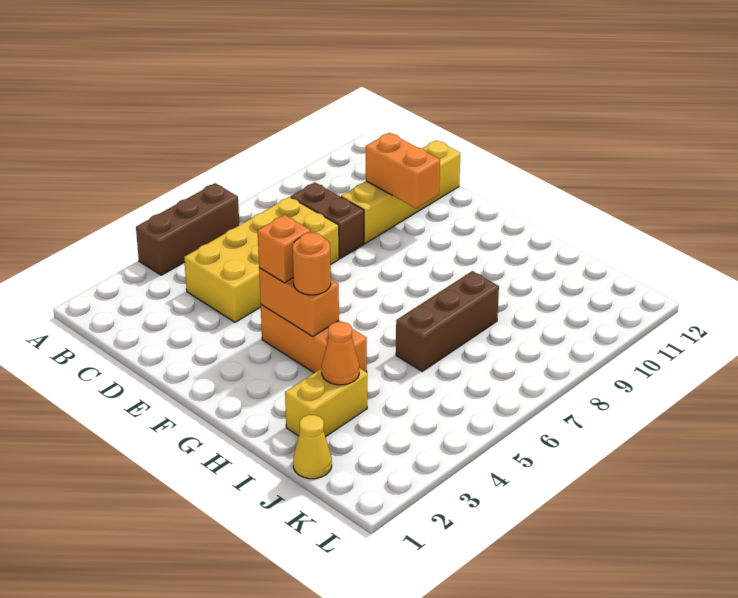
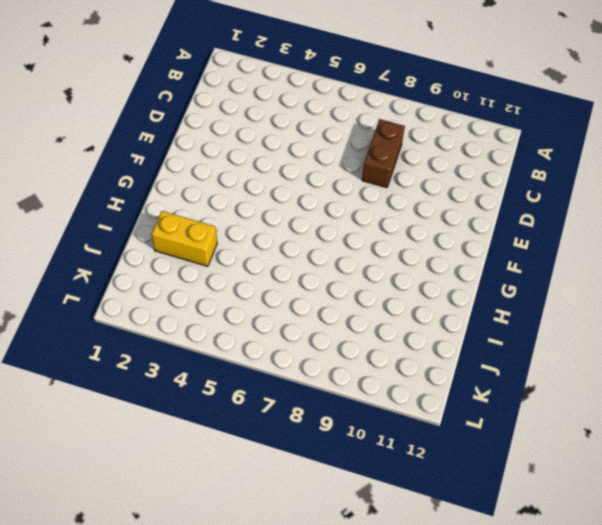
none -> brown brick A4:A6 level 1
none -> yellow brick C4:D7 level 1
none -> yellow brick D9:D12 level 1

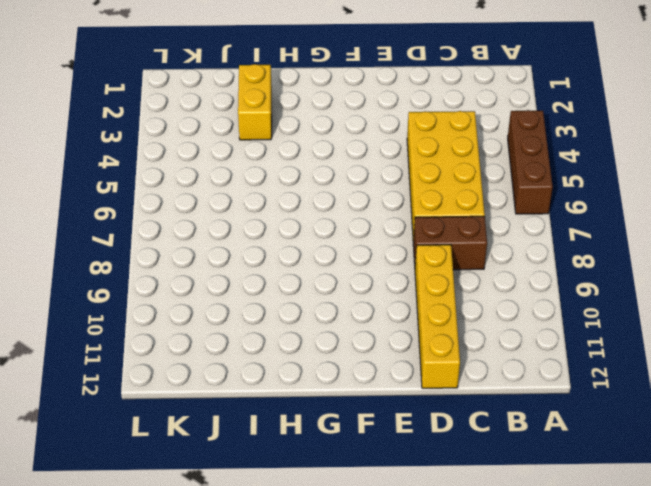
none -> orange brick F4:H4 level 1
none -> brown brick I6:I8 level 1
none -> yellow cone J1 level 1

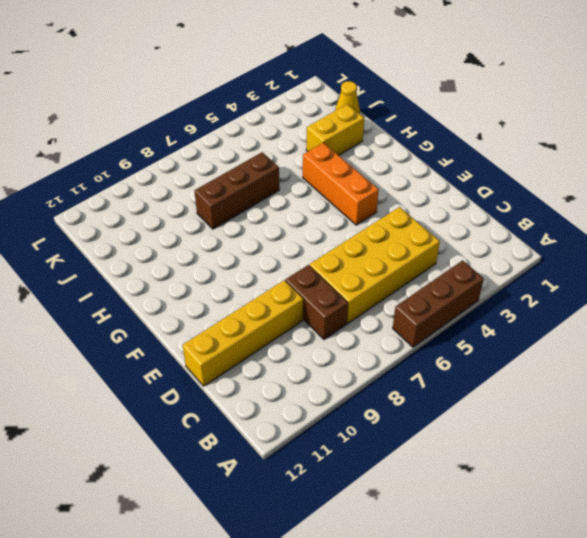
none -> orange brick D10:E10 level 2
none -> orange brick F4:G4 level 2
none -> orange cone I3 level 2

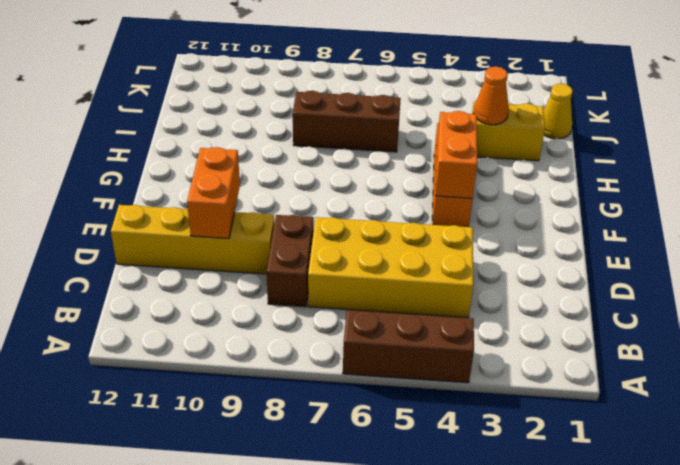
none -> orange brick F4 level 3
none -> orange round brick G4 level 3

